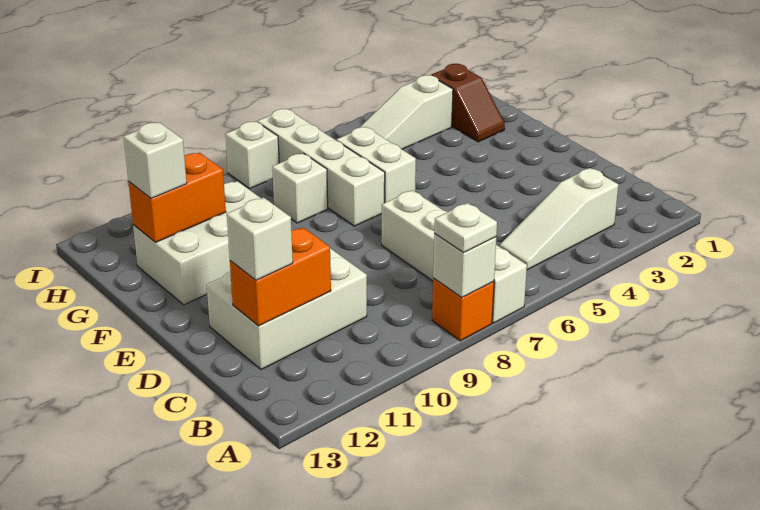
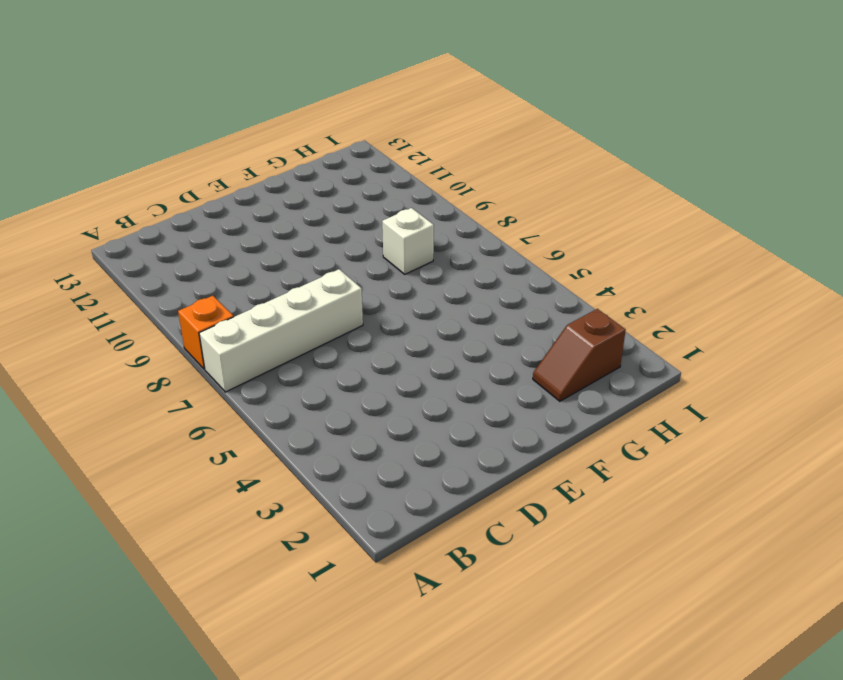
none -> white slope B3:B5 level 1 top 3
none -> white brick C10:D12 level 1
none -> white brick F6:G6 level 1

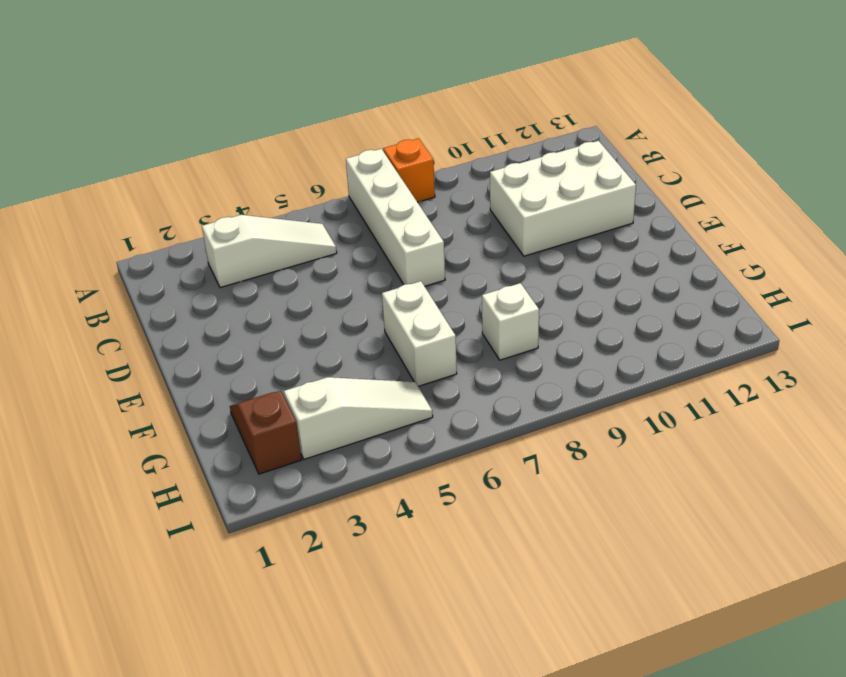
none -> white brick F7:I7 level 1
none -> white brick F10:G12 level 1
none -> white brick I8 level 1

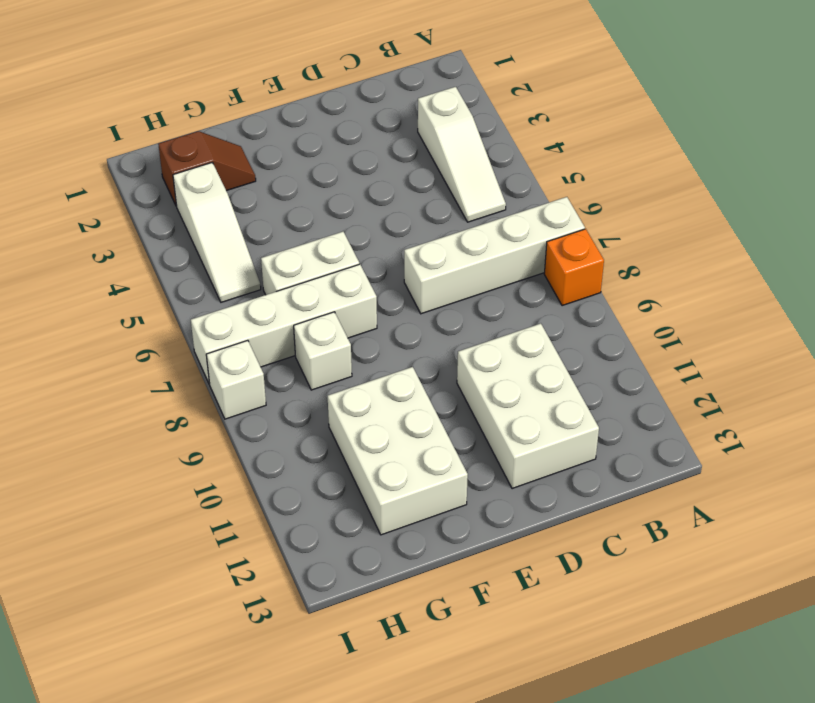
none -> white brick A8 level 2
none -> orange brick C11:C12 level 2
none -> orange brick G11:G12 level 2

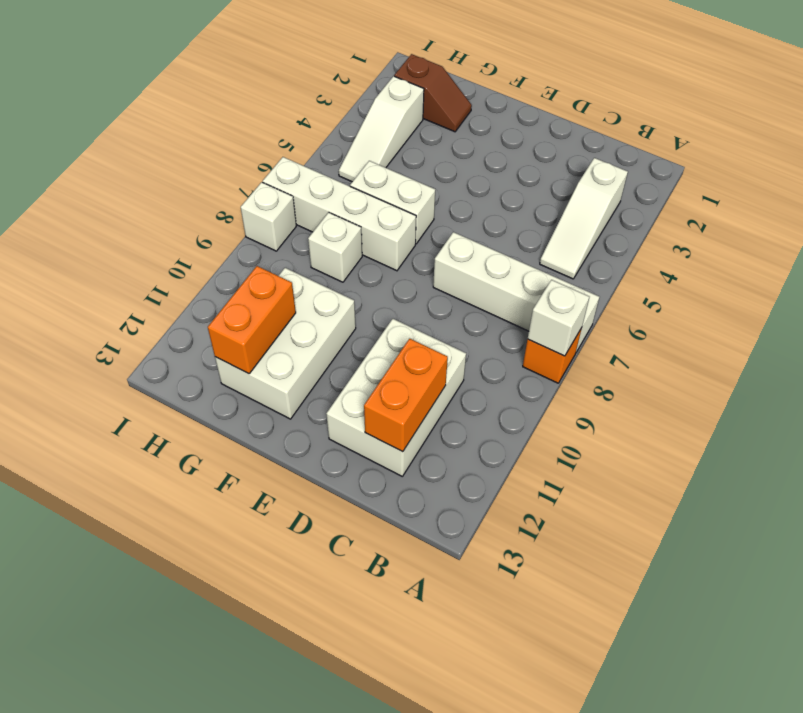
none -> white plate A8 level 3
none -> white brick C12 level 3
none -> white brick G12 level 3

